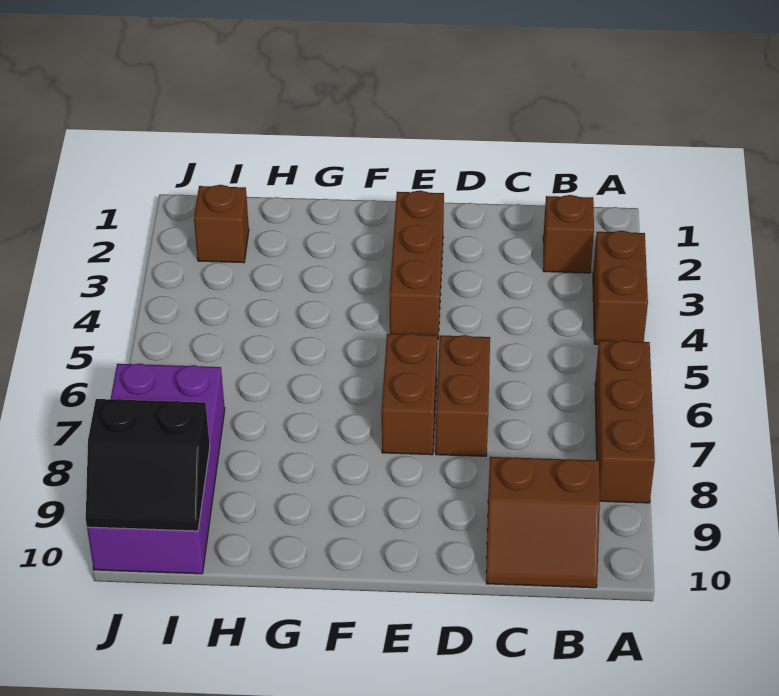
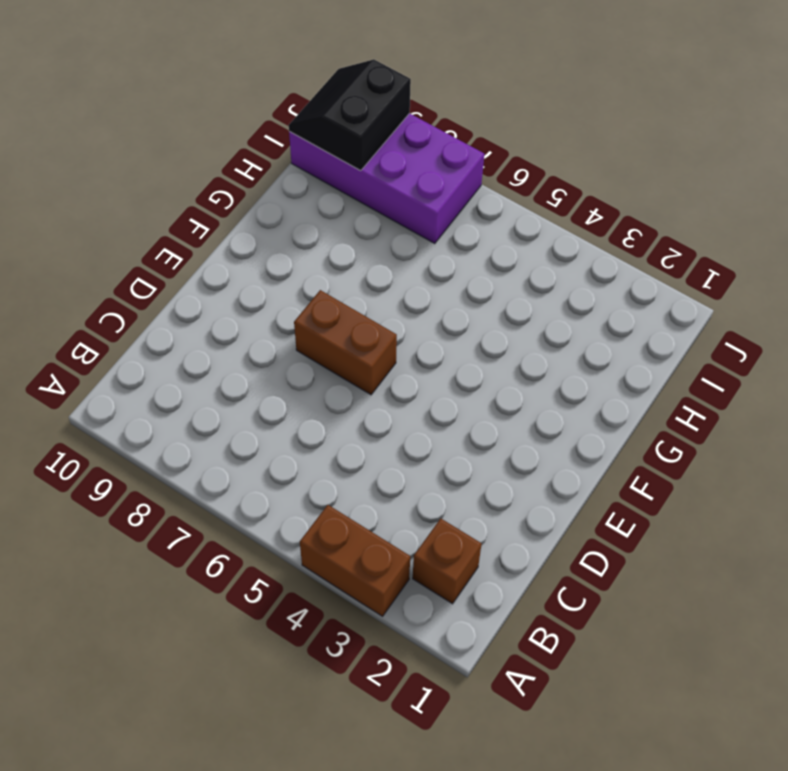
none -> brown brick A6:A8 level 1
none -> brown slope B9:C10 level 1 top 9

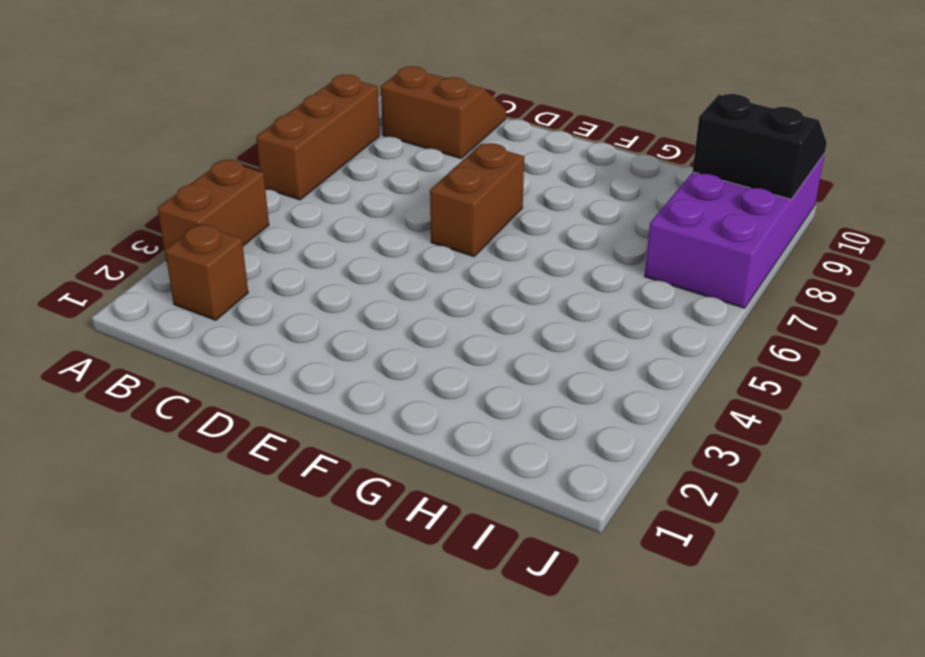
none -> brown brick D6:D7 level 1
none -> brown brick E2:E4 level 1

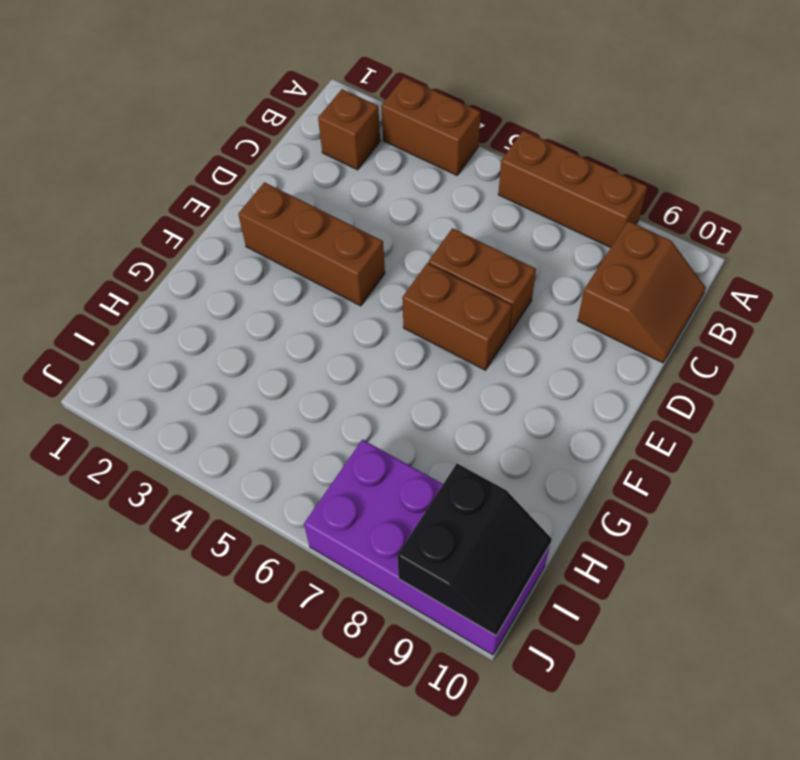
none -> brown brick I2 level 1

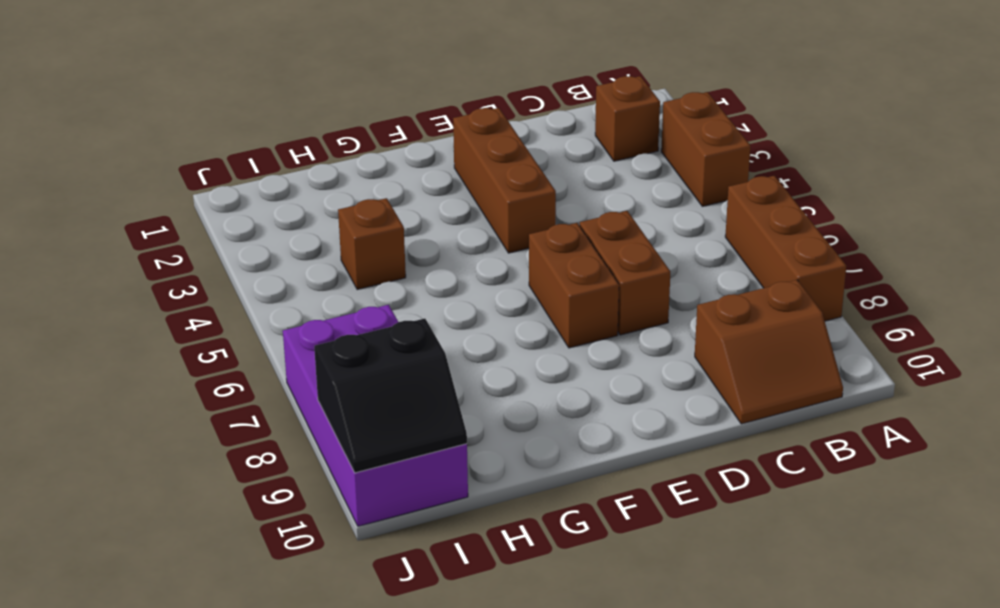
brown brick H4 level 1 -> brown brick I2 level 1

